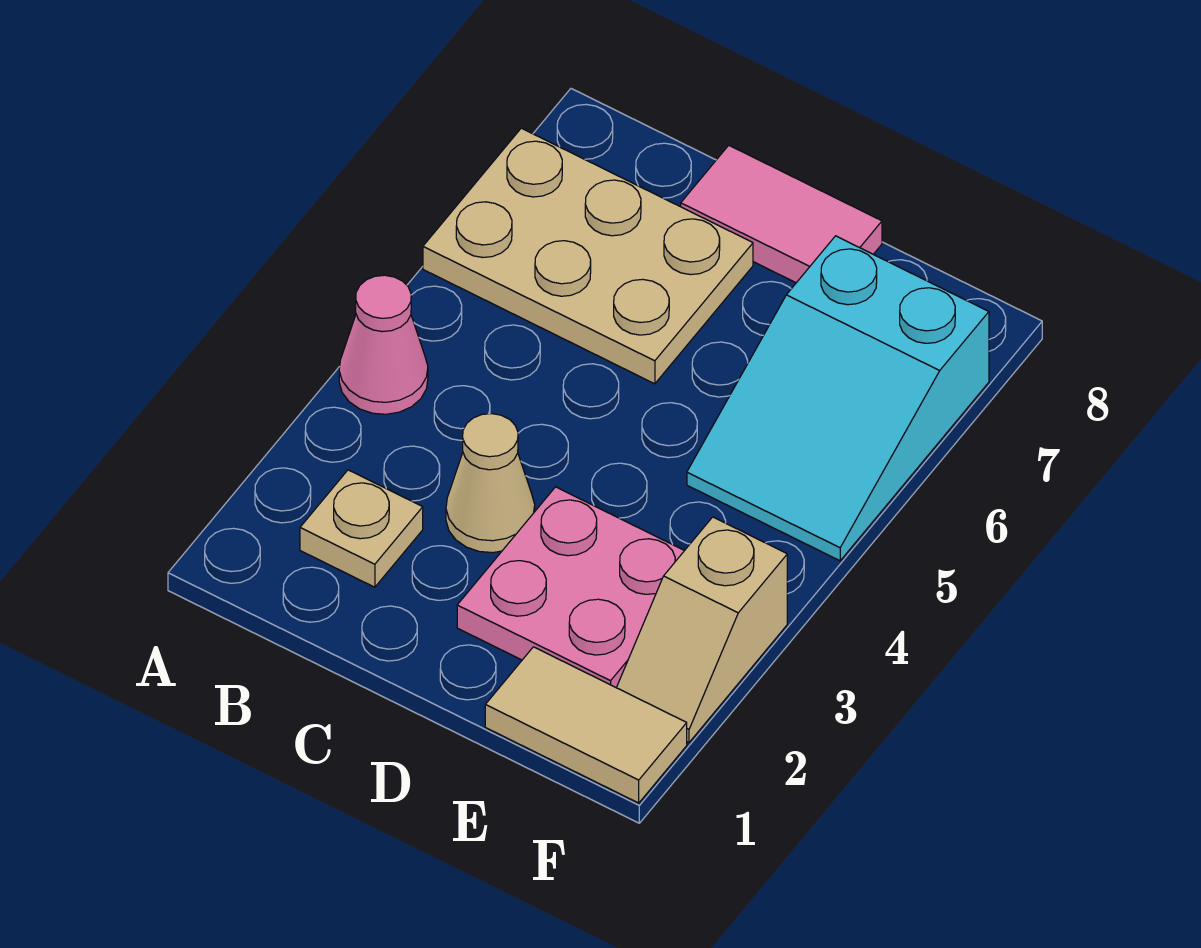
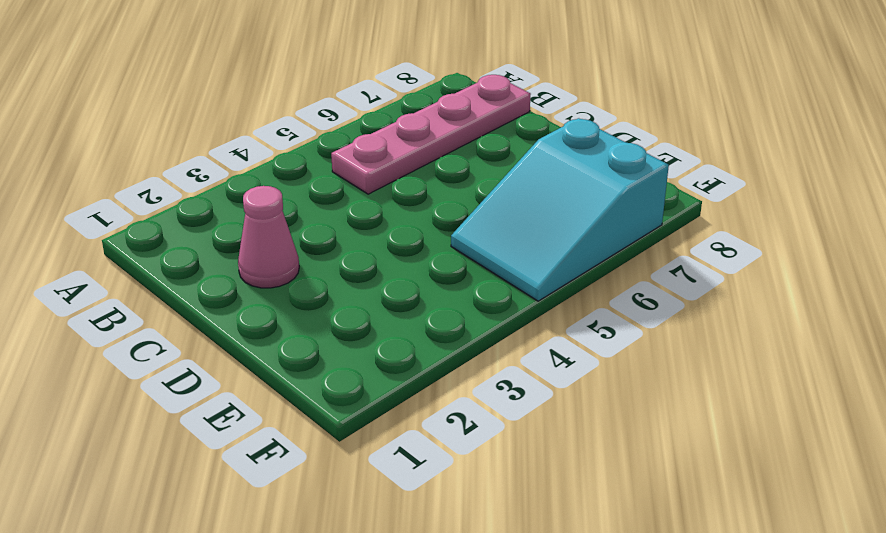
pink plate B5:B8 level 1 -> tan plate A6:C7 level 1
pink cone C2 level 1 -> pink cone A4 level 1
none -> tan plate B2 level 1
none -> tan cone C3 level 1

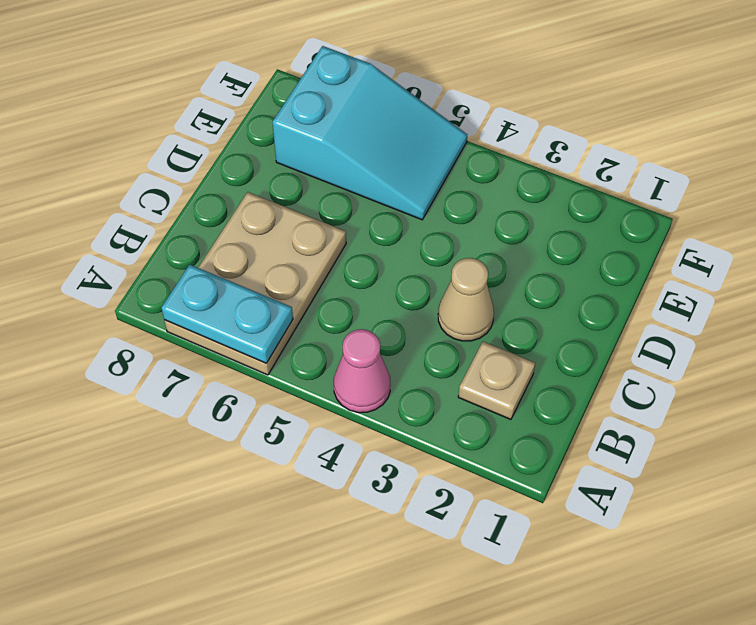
cyan plate A6:A7 level 2 -> none
none -> pink tile C8:D8 level 1
none -> pink plate D2:E3 level 1

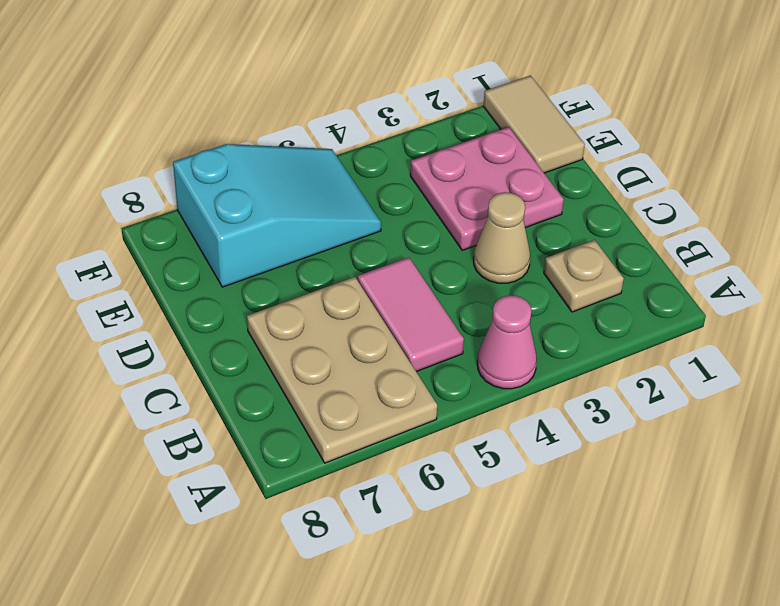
pink tile B5:C5 level 1 -> pink tile C8:D8 level 1
none -> tan slope F2:F3 level 1 top 3

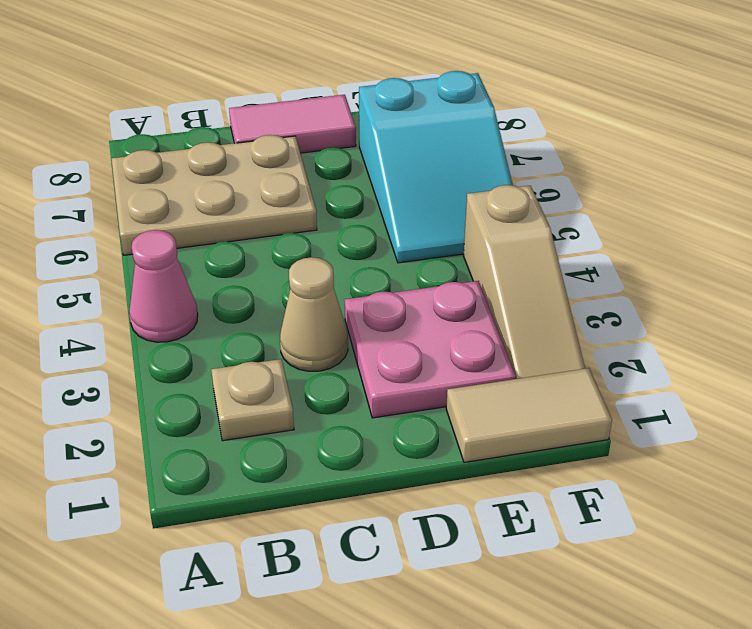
tan slope F2:F4 level 1 top 4 -> tan slope F2:F3 level 1 top 3

